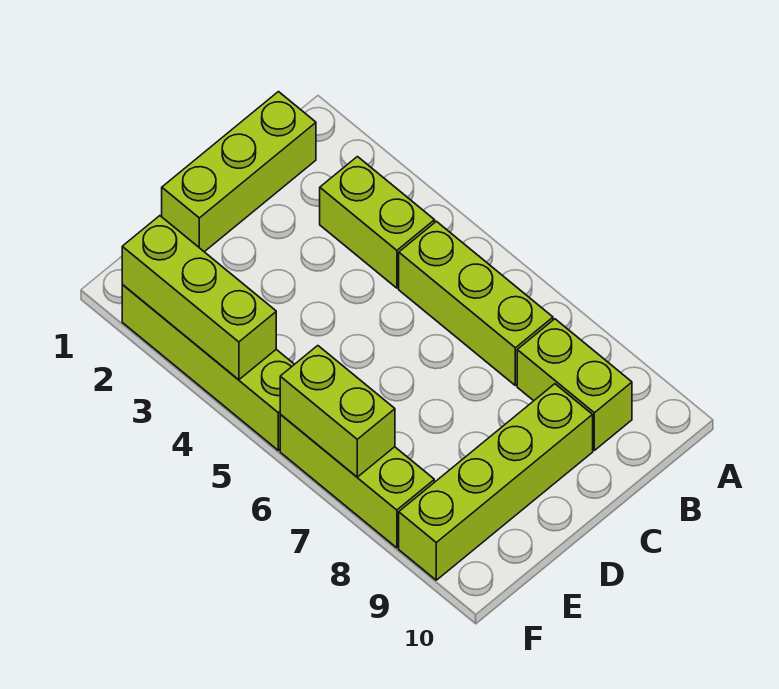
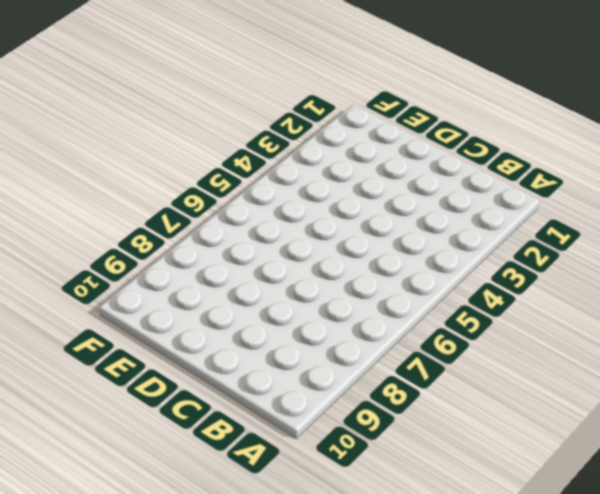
none -> lime brick B1:D1 level 1
none -> lime brick B3:B4 level 1

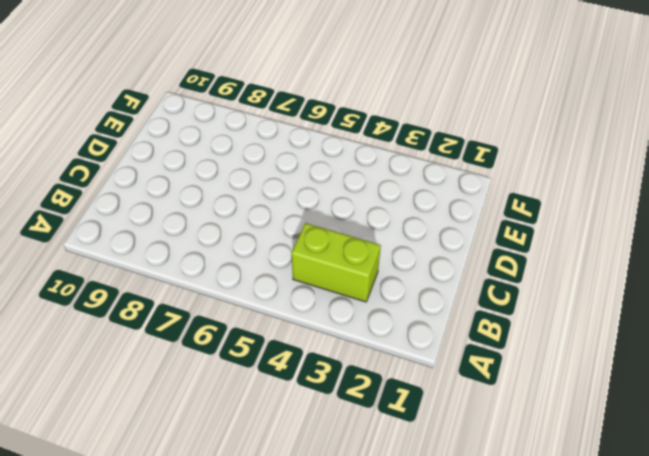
none -> lime brick B1:D1 level 1
none -> lime brick B5:B7 level 1

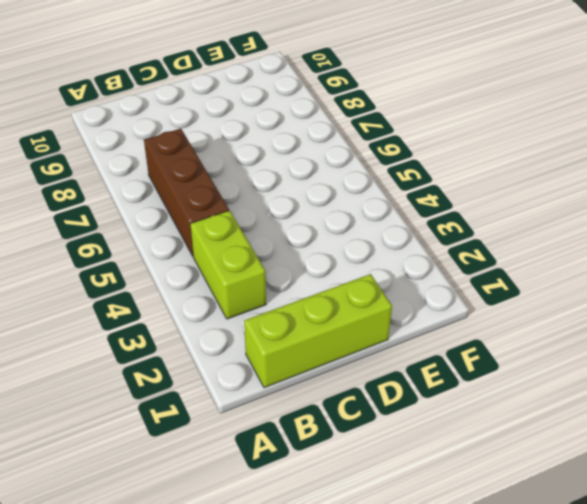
brown brick B5:B7 level 1 -> lime brick B5:B7 level 1
none -> lime brick B8:B9 level 1
none -> lime brick C9:F9 level 1

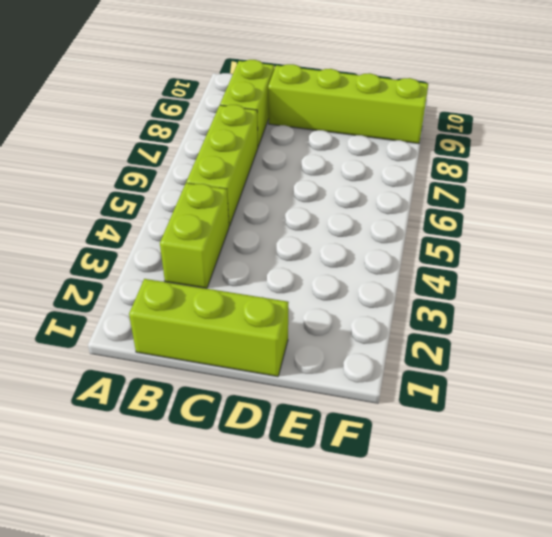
none -> lime brick F2:F5 level 1
none -> lime brick F6:F8 level 1

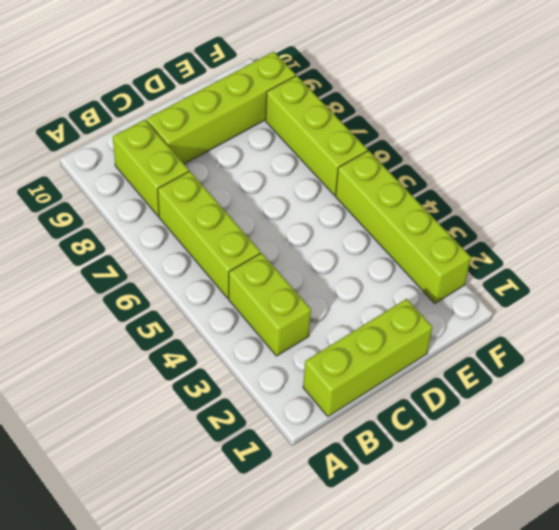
none -> lime brick F2:F4 level 2
none -> lime brick F6:F7 level 2

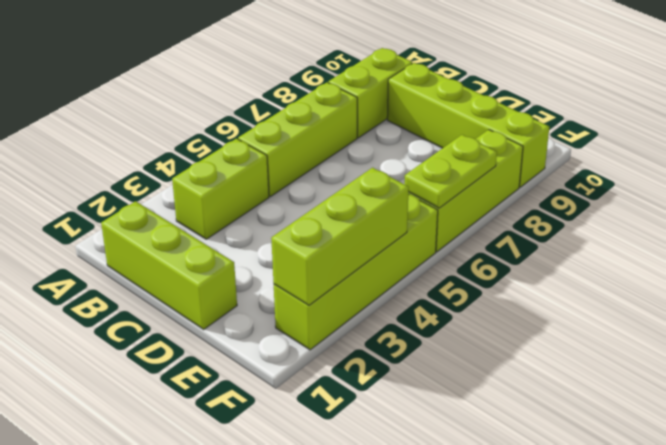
lime plate F6:F7 level 2 -> lime brick F6:F7 level 2

